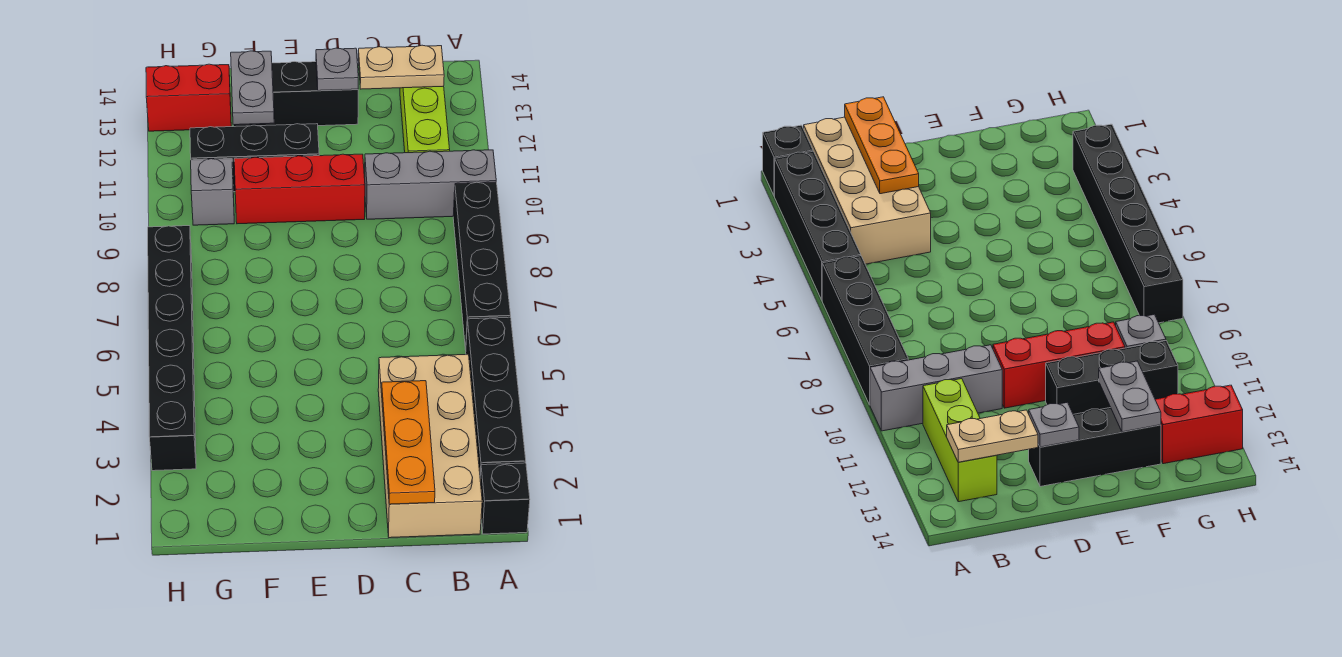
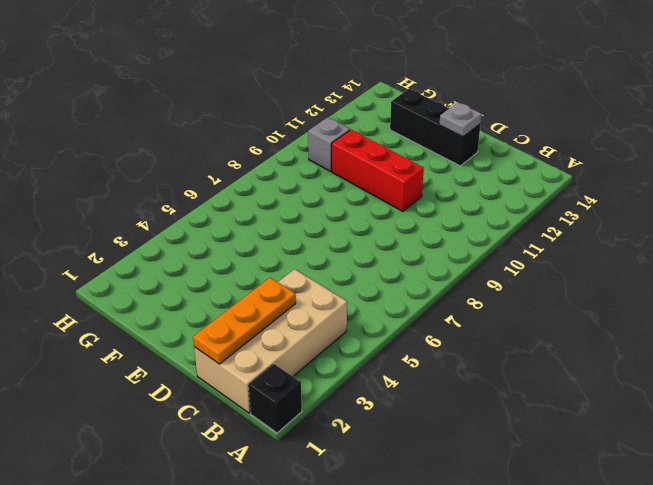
none -> black brick A2:A5 level 1
none -> black brick A6:A9 level 1
none -> grey brick A10:C10 level 1

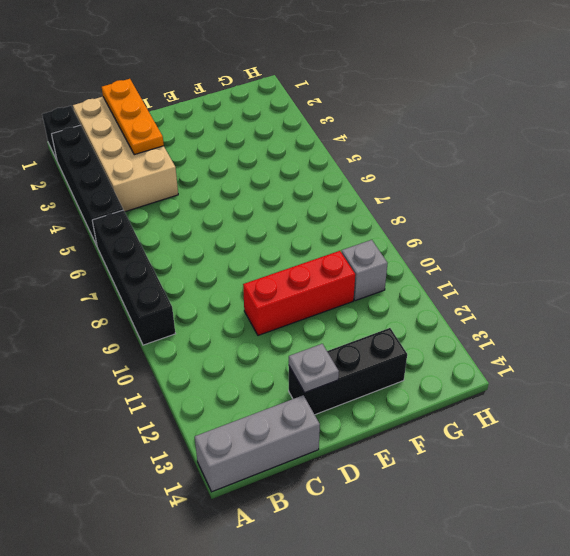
grey brick A14:C14 level 1 -> grey brick A10:C10 level 1
none -> lime brick B11:B13 level 1
none -> black brick E11:G11 level 1
none -> red brick G13:H13 level 1

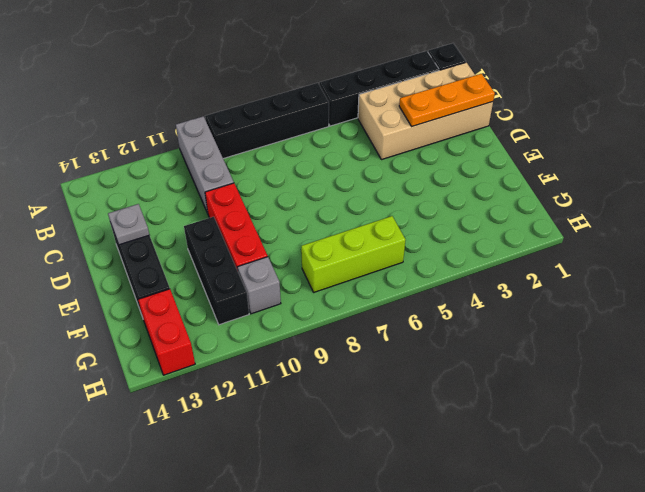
lime brick G6:G8 level 1 -> lime brick B11:B13 level 1
none -> black brick H3:H8 level 1
none -> tan plate B13:C13 level 2
none -> grey plate F12:F13 level 2

